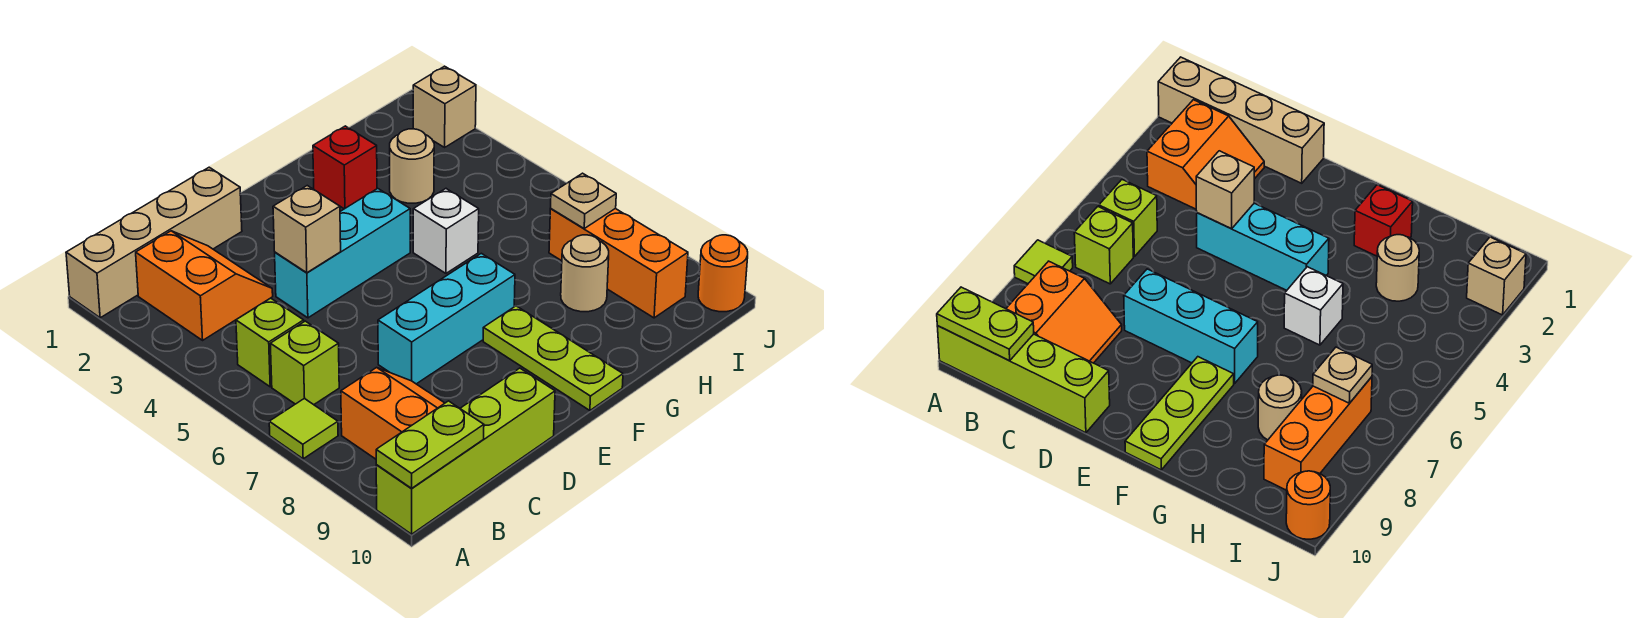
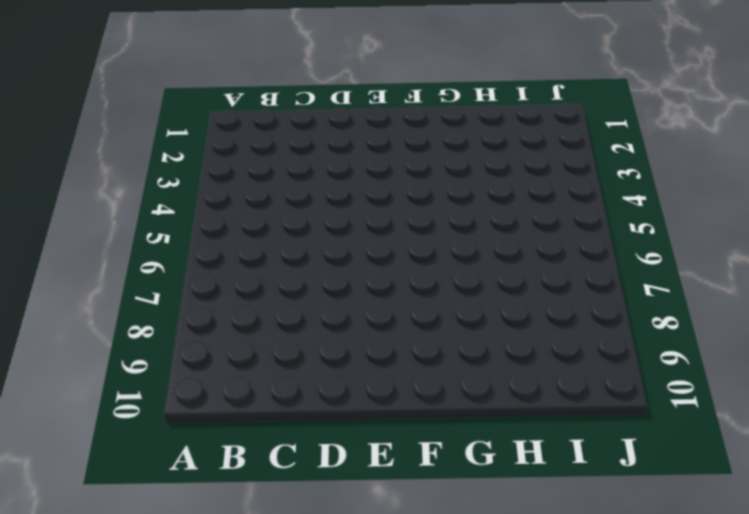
none -> tan brick A1:D1 level 1
none -> lime tile A7 level 1
none -> lime brick A10:D10 level 1

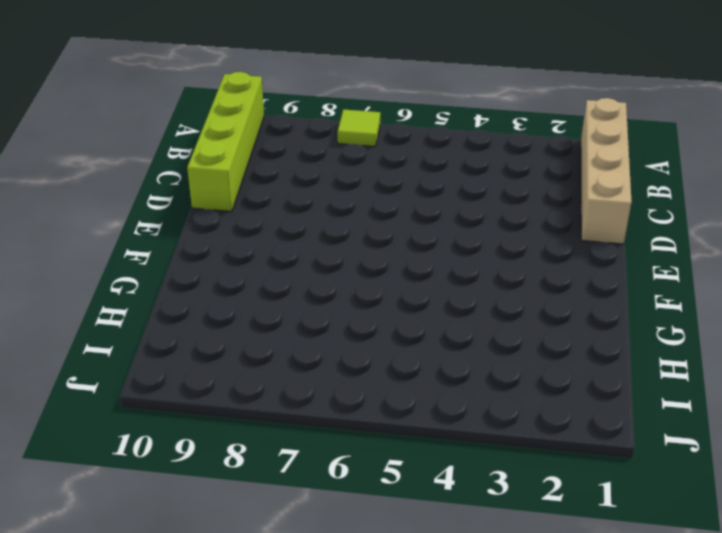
none -> orange slope B2:C3 level 1 top B
none -> lime brick B5 level 1
none -> lime brick B6 level 1

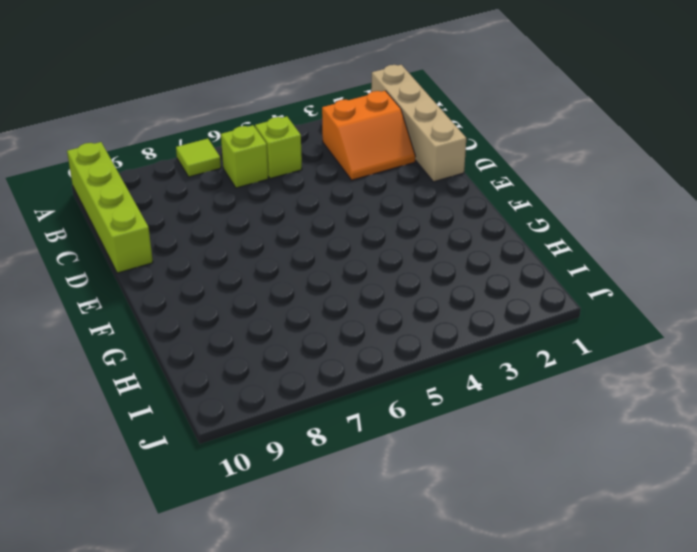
none -> orange slope B8:C9 level 1 top B
none -> cyan brick D4:F4 level 1
none -> cyan brick D7:F7 level 1

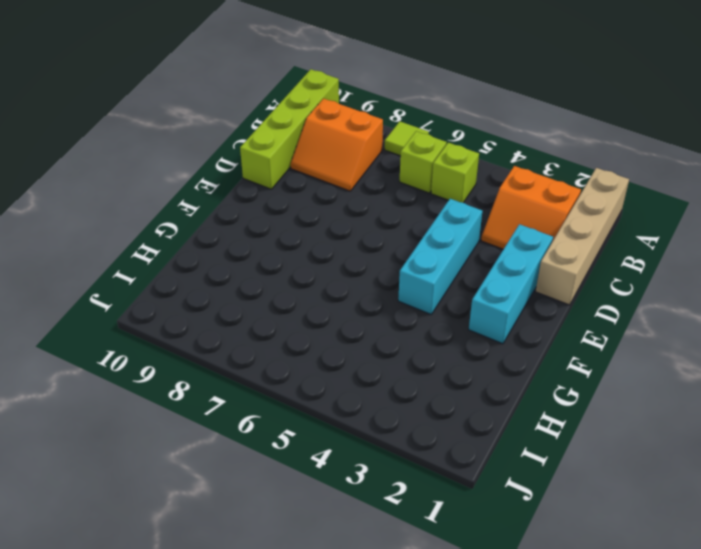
cyan brick D2:F2 level 1 -> cyan brick D7:F7 level 1
none -> lime plate F8:F10 level 1
none -> red brick G2 level 1
none -> white brick G5 level 1

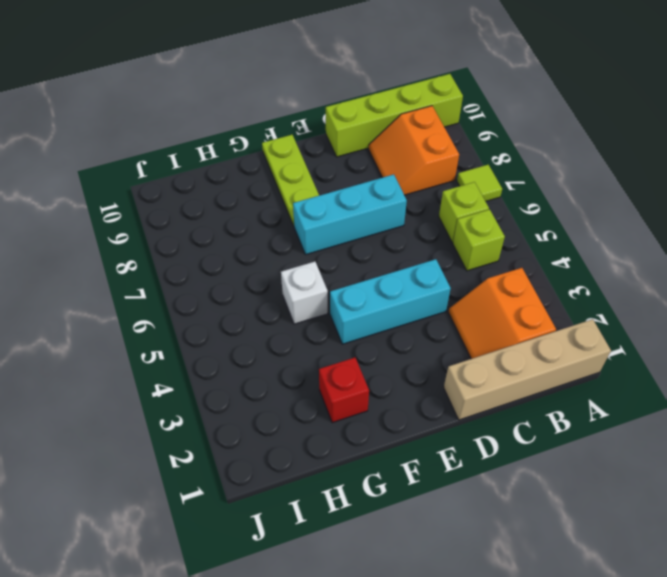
none -> tan round brick H3 level 1
none -> tan round brick H8 level 1
none -> orange brick I7:I9 level 1

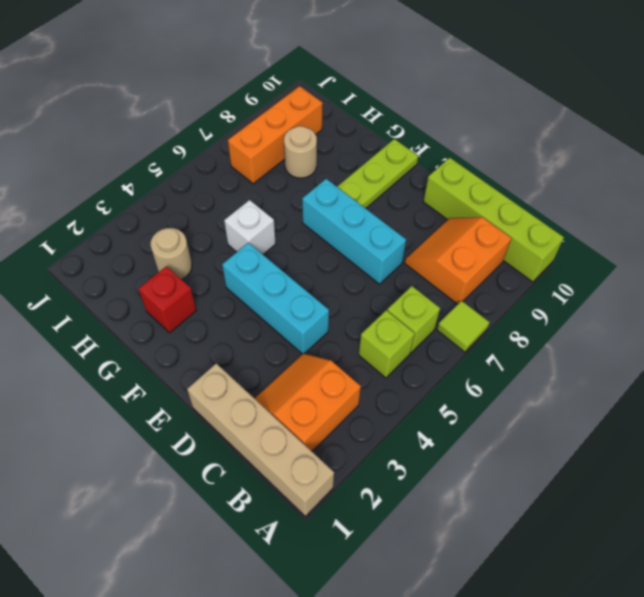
none -> tan brick J2 level 1
none -> orange round brick J10 level 1
none -> lime plate A10:B10 level 2

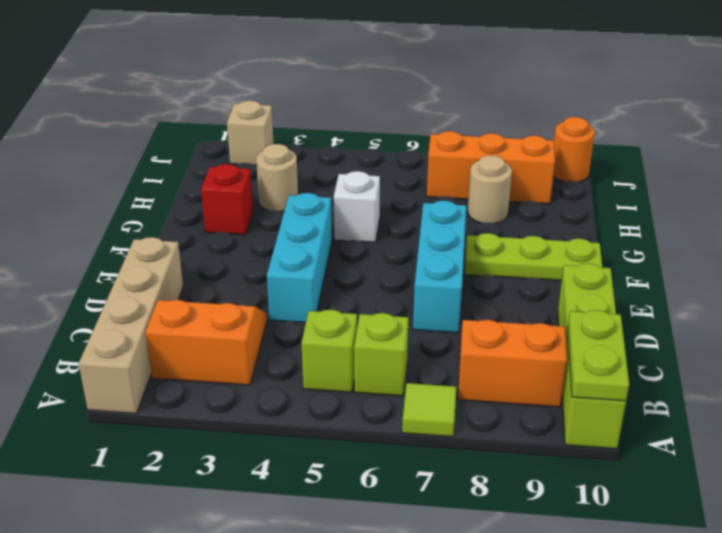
none -> tan brick D4 level 2
none -> tan plate I7 level 2

